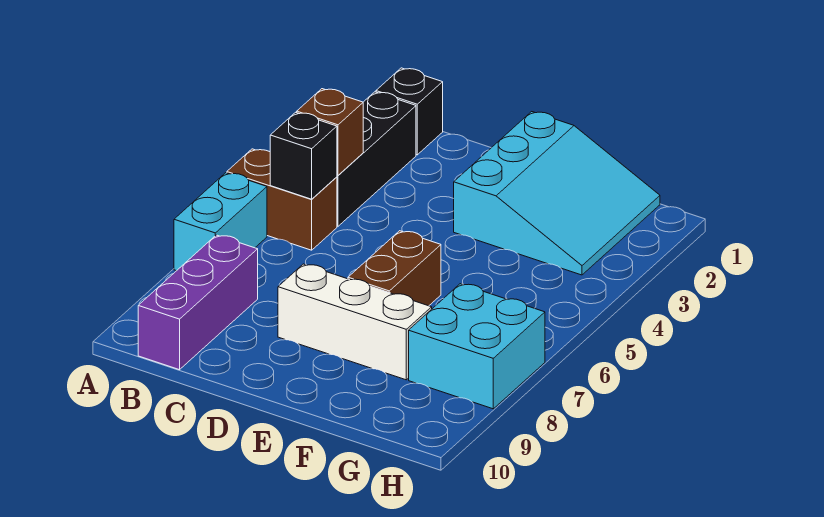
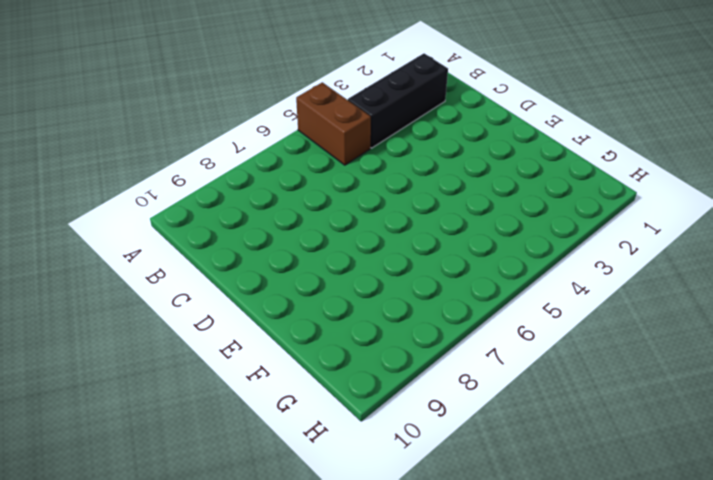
none -> cyan brick A6:A7 level 1
none -> black brick B1 level 1

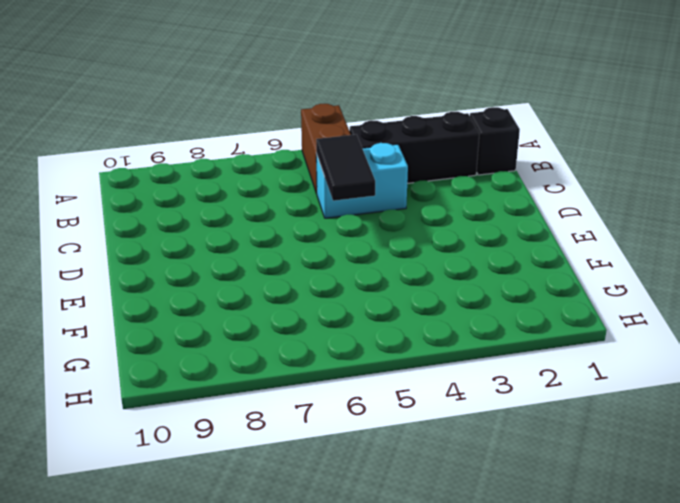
cyan brick C4:C5 level 1 -> cyan brick A6:A7 level 1
black tile C5:D5 level 2 -> none
none -> purple brick B8:B10 level 1
none -> white brick D8:F8 level 1

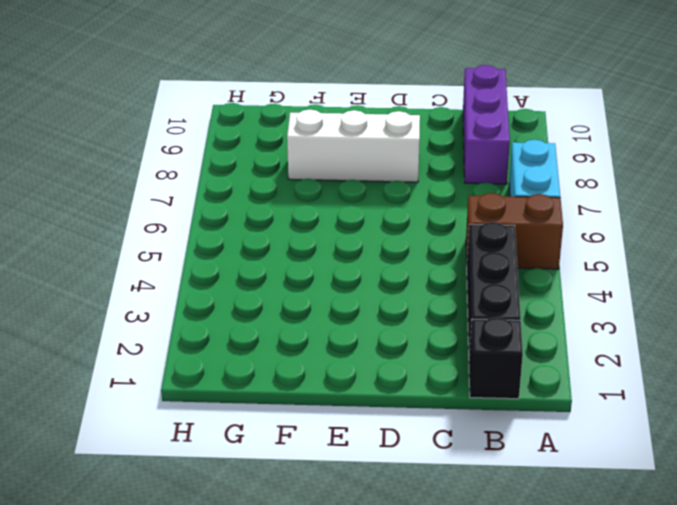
none -> cyan slope E1:G3 level 1 top E
none -> brown brick E6:E7 level 1

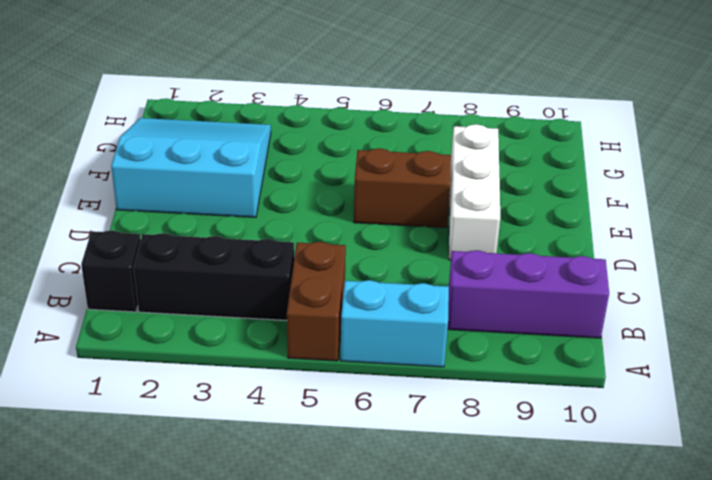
none -> cyan brick G7:H8 level 1
none -> brown brick B4 level 2

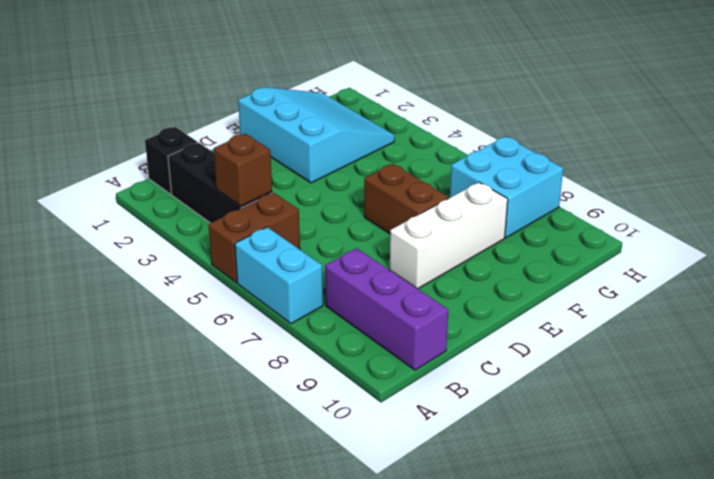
none -> black brick B5 level 2

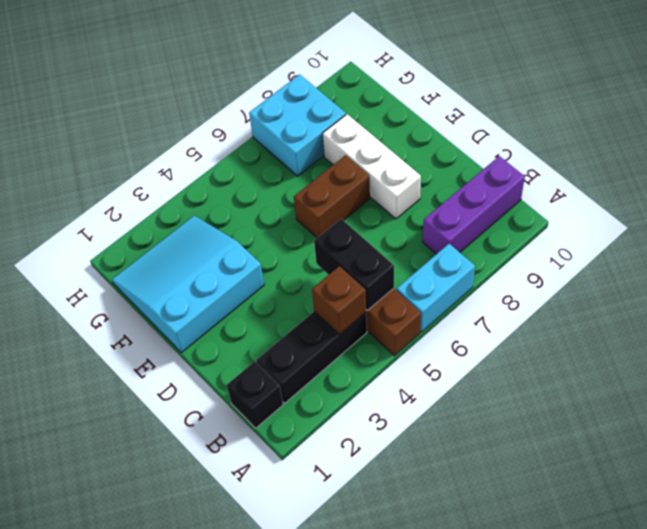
black brick B5:C5 level 2 -> black brick B5 level 2

